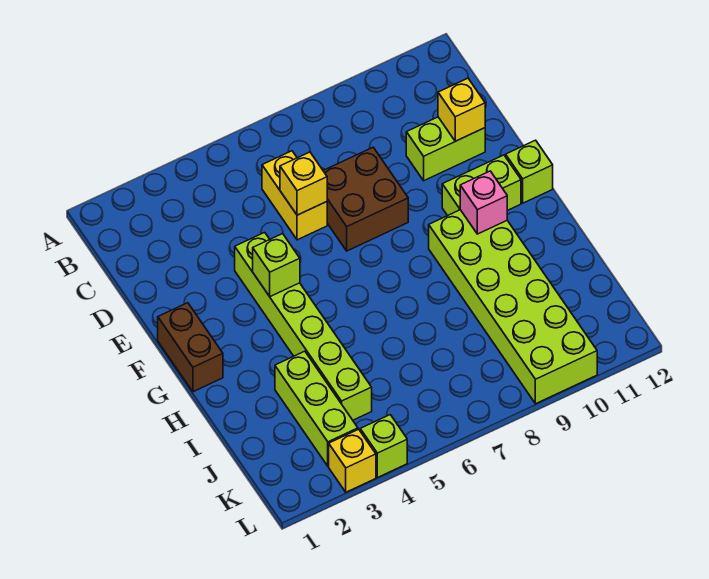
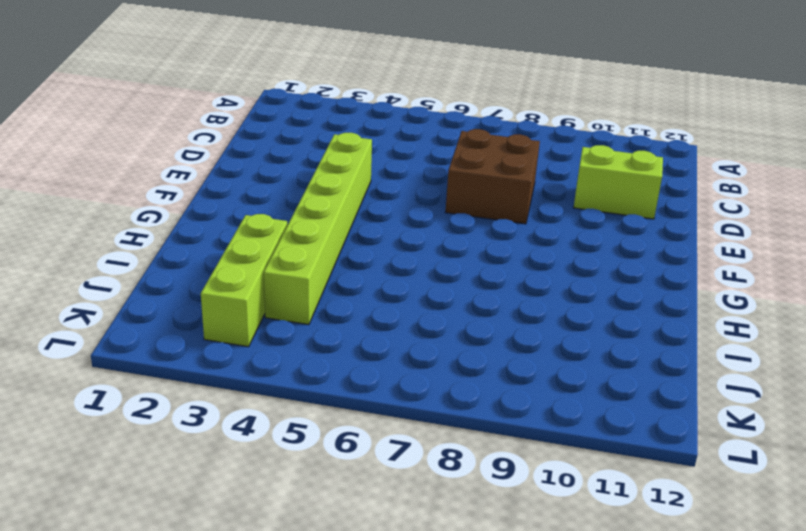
none -> yellow brick C6:D6 level 1
none -> brown brick F1:G1 level 1
none -> lime brick F10:F11 level 1

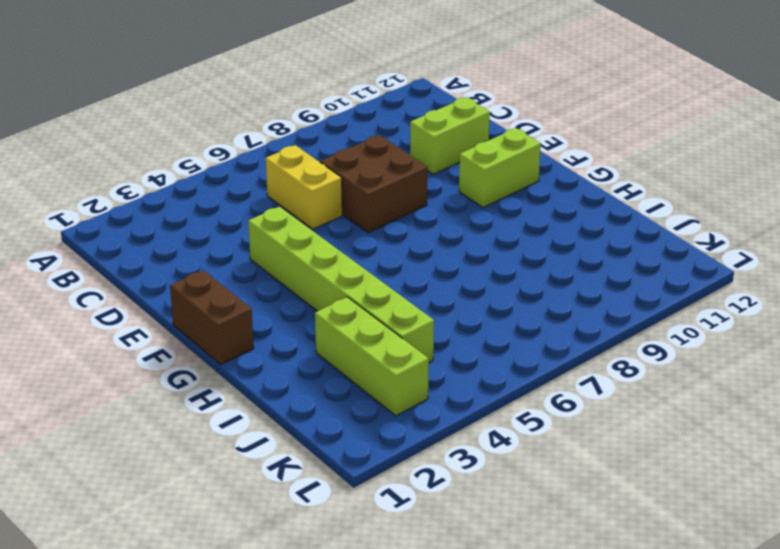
none -> lime brick F12 level 1
none -> lime brick G9:L10 level 1
none -> yellow brick L3 level 1

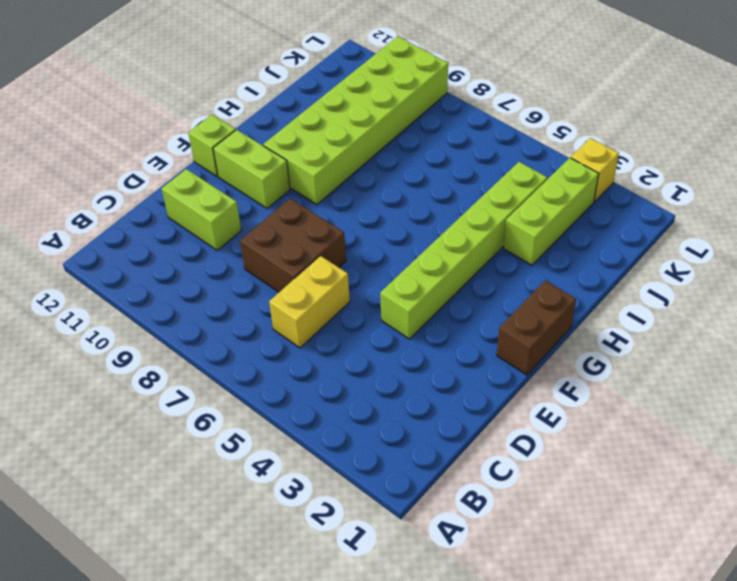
none -> lime brick L4 level 1
none -> yellow brick D6 level 2
none -> yellow brick D11 level 2

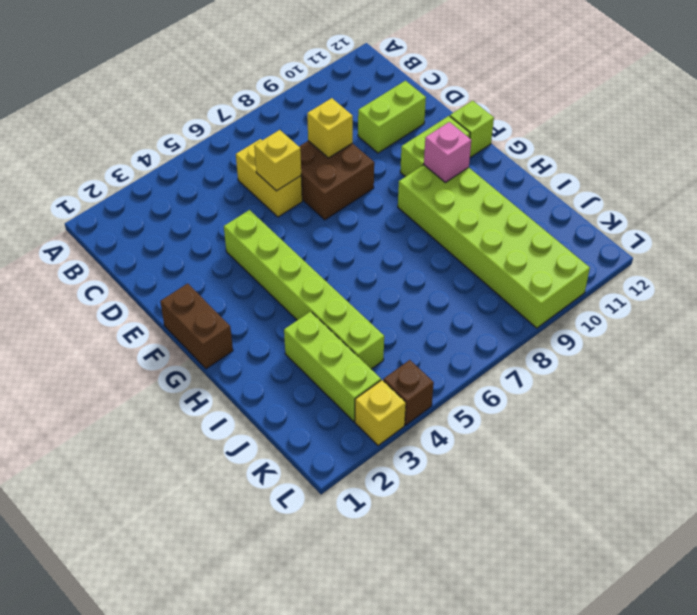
yellow brick D8 level 2 -> yellow brick D11 level 2
brown brick L4 level 1 -> lime brick L4 level 1
none -> lime brick F4 level 2

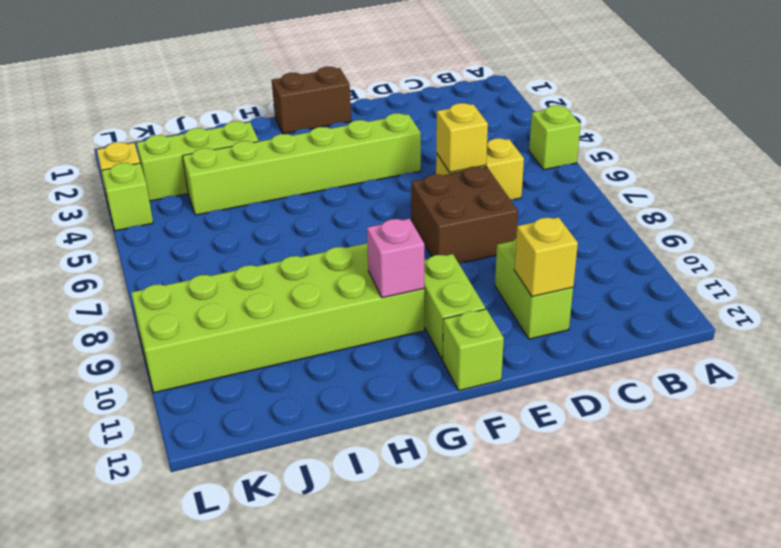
lime brick A5 level 1 -> lime brick F4 level 2

